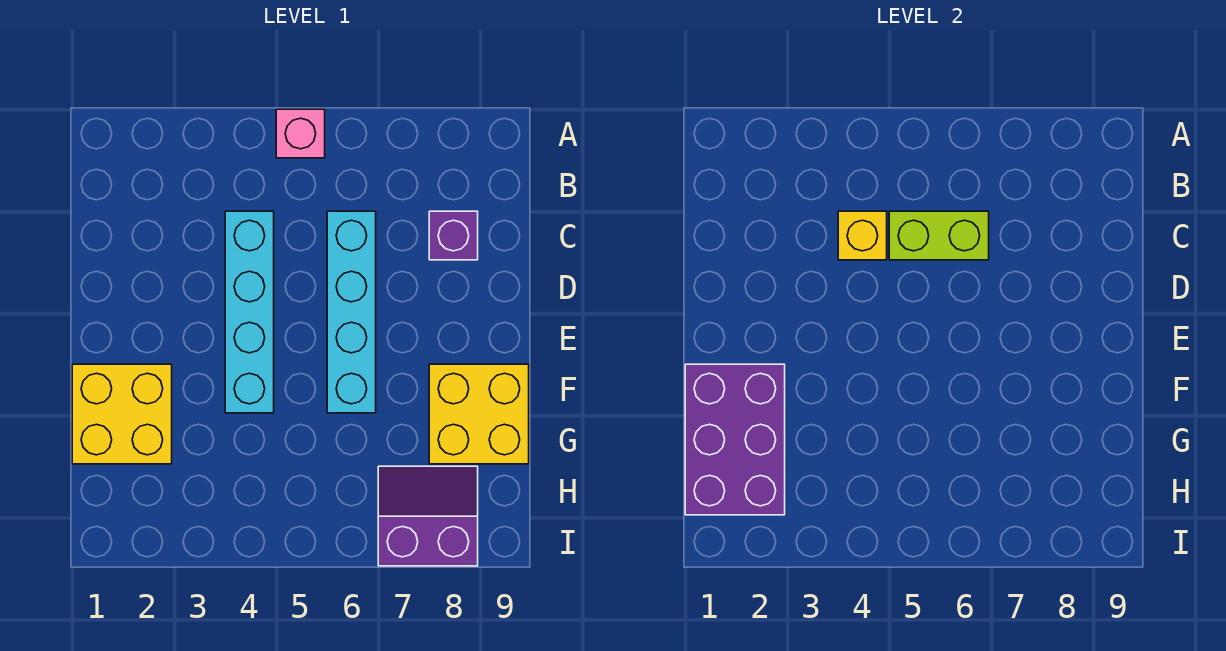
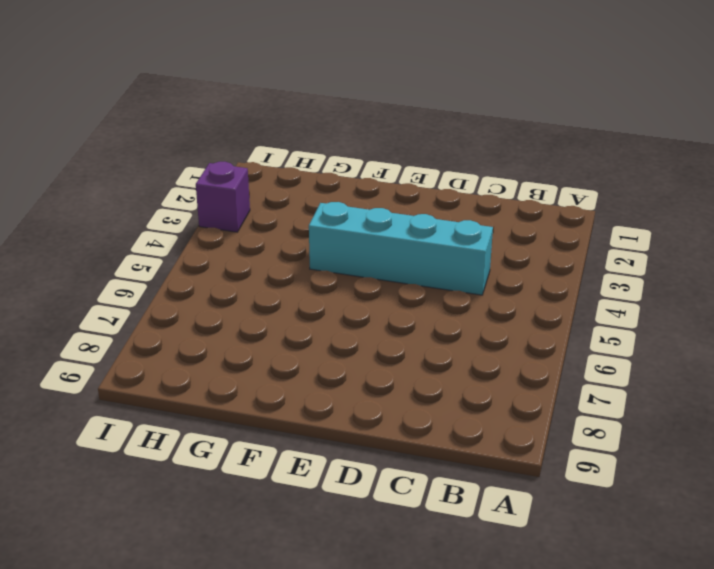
purple brick I3 level 1 -> purple brick C8 level 1
none -> pink brick A5 level 1
none -> cyan brick C6:F6 level 1

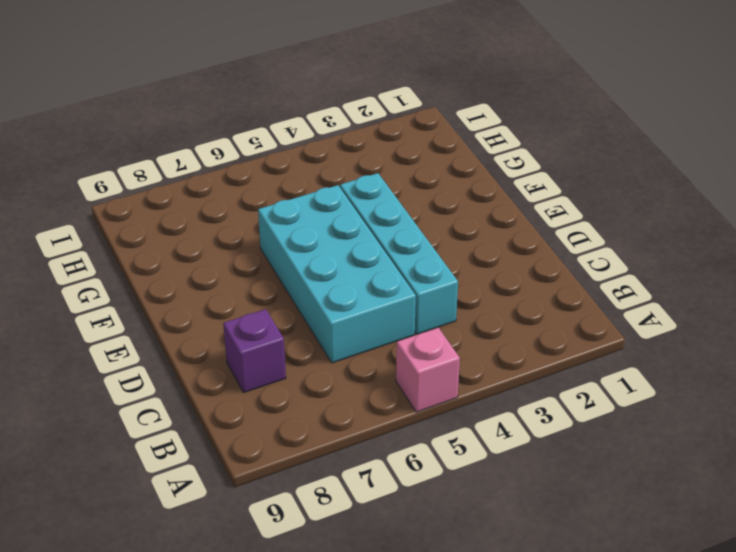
cyan brick C5:F6 level 1 -> cyan brick C6:F6 level 1
none -> yellow brick F1:G2 level 1
none -> yellow brick F8:G9 level 1

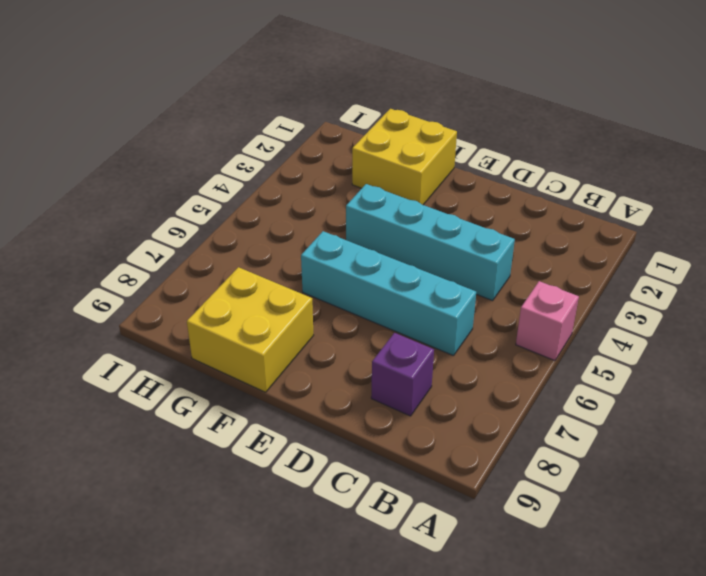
none -> purple slope H7:I8 level 1 top I
none -> yellow brick C4 level 2

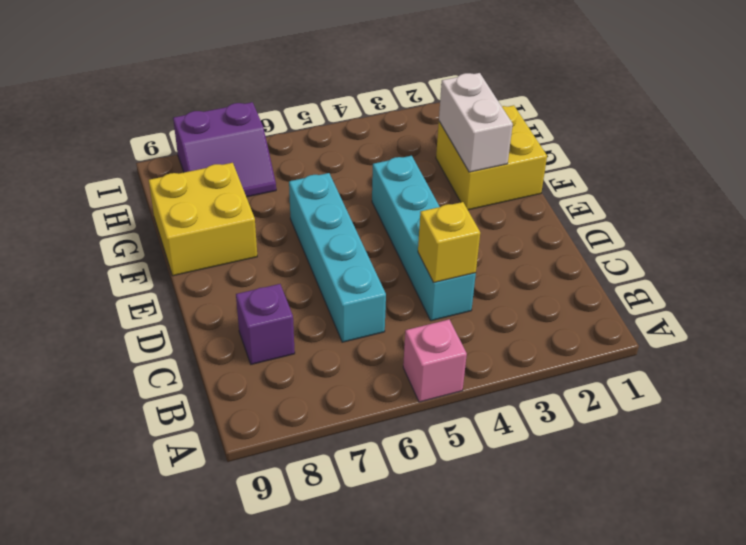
white brick F2:G2 level 2 -> purple brick F1:H2 level 2
none -> lime brick C5:C6 level 2

